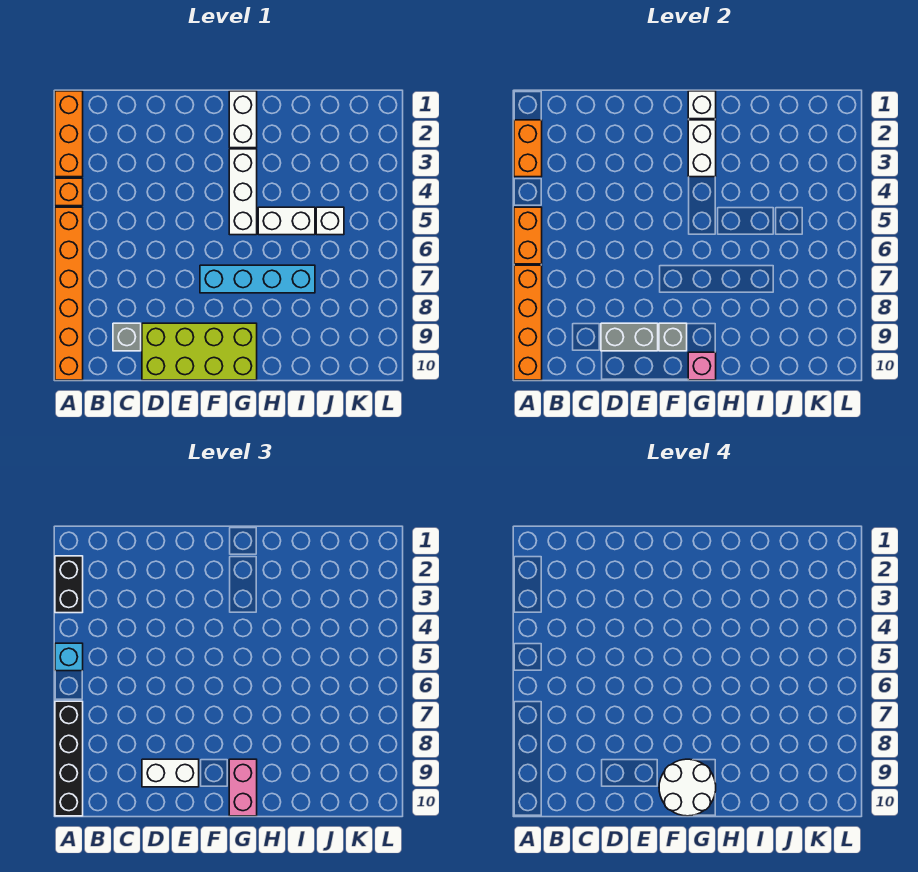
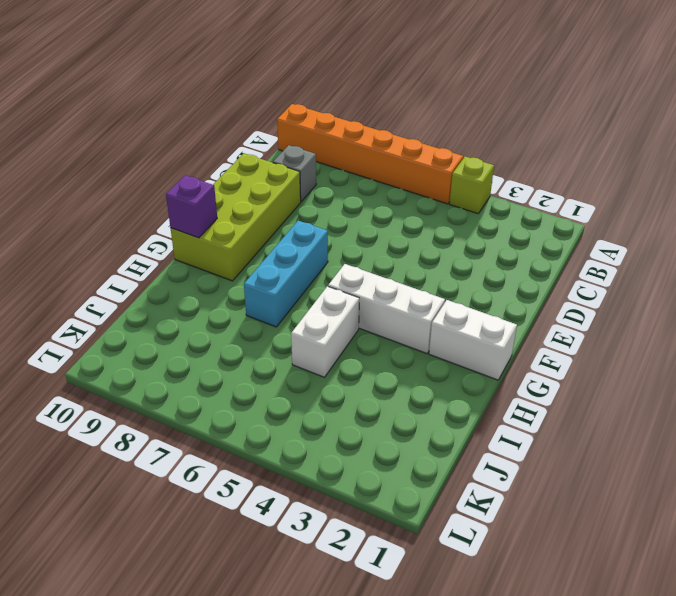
lime brick A4 level 1 -> orange brick A4 level 1
cyan brick F7:H7 level 1 -> cyan brick F7:I7 level 1
purple brick G10 level 2 -> pink brick G10 level 2
none -> orange brick A1:A3 level 1
none -> white brick J5 level 1
none -> orange brick A2:A3 level 2

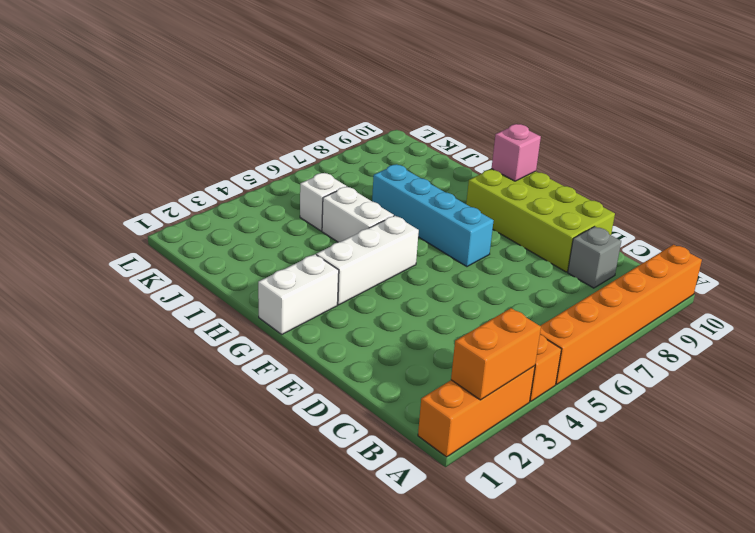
none -> orange brick A5:A6 level 2
none -> orange brick A7:A10 level 2
none -> grey brick D9:E9 level 2

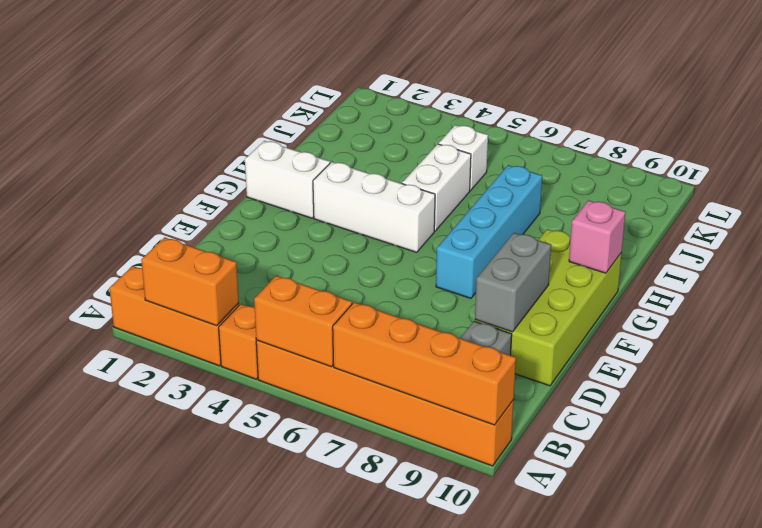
none -> grey brick F9 level 2
none -> white brick G1 level 2
none -> white brick G2:G3 level 2

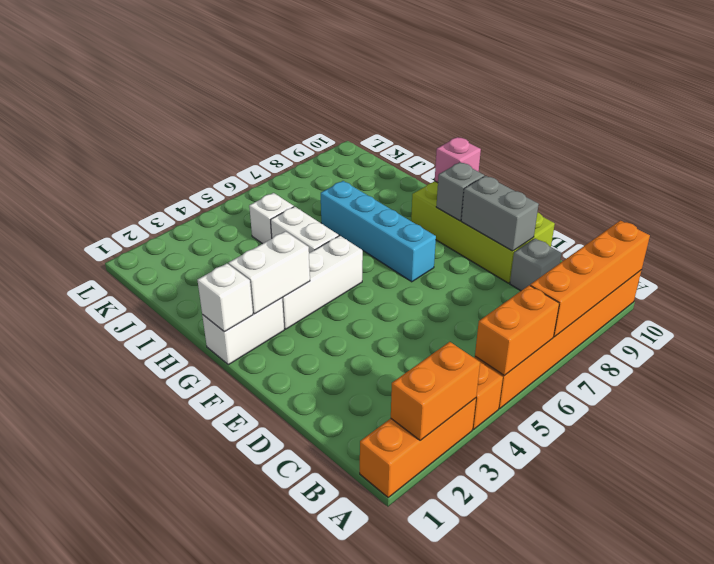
none -> black brick A2:A3 level 3
none -> cyan brick A5 level 3
none -> black brick A7:A10 level 3

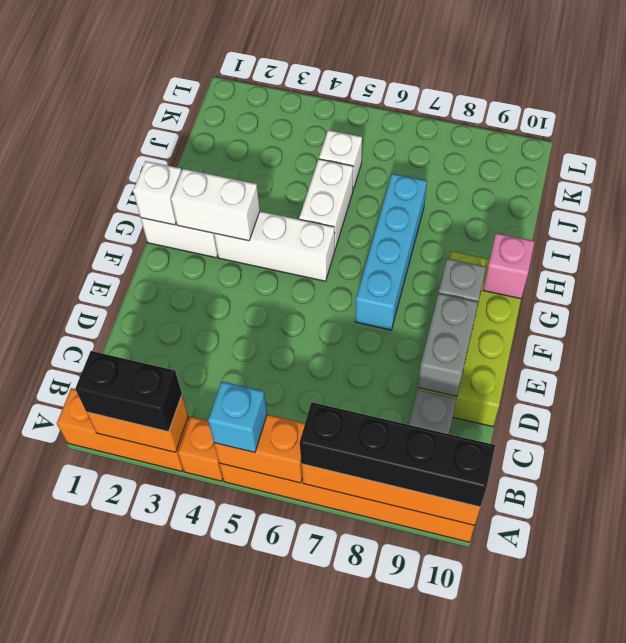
none -> white brick D9:E9 level 3
none -> pink brick G9:G10 level 3
none -> white round brick F9:G10 level 4

